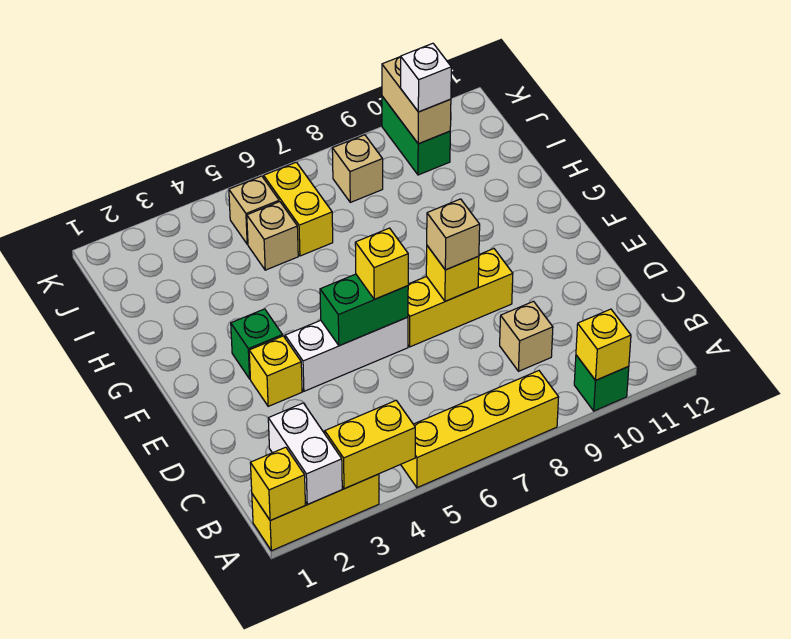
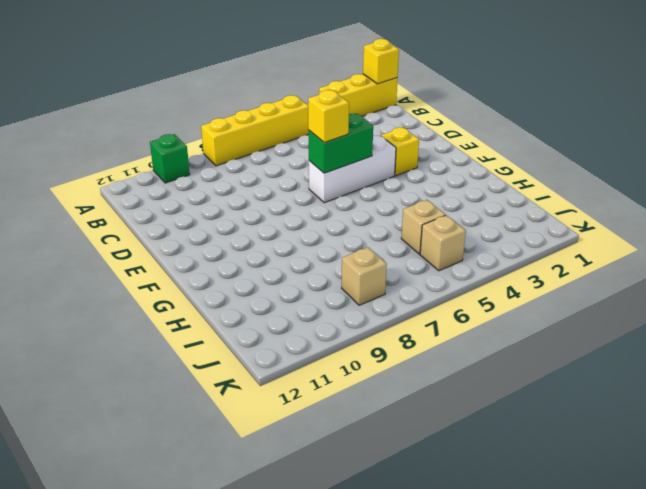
none -> tan brick C9 level 1
none -> yellow brick E7:E9 level 1
none -> green brick F3 level 1

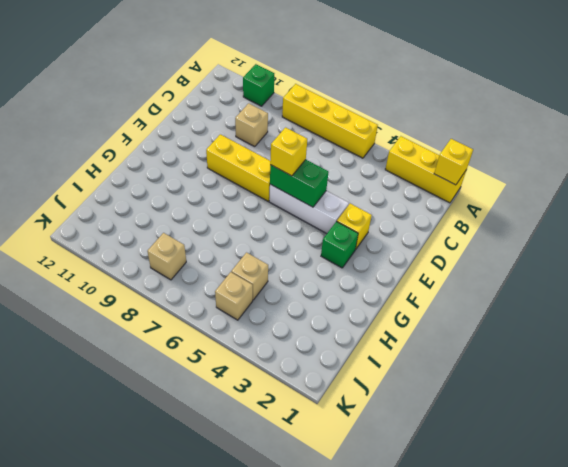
none -> yellow brick I6:J6 level 1
none -> green brick J10:K10 level 1
none -> white brick A2:B2 level 2

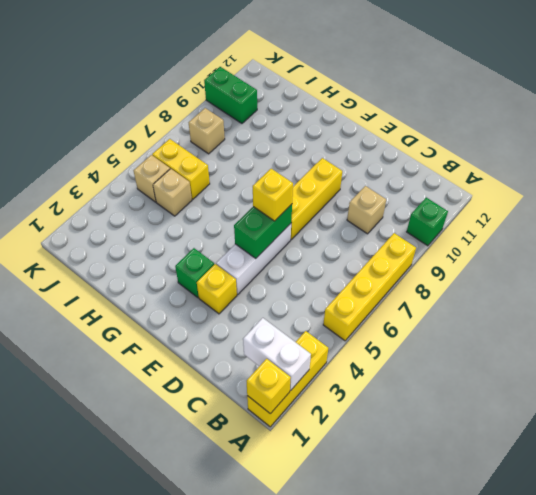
none -> yellow brick A3:A4 level 2
none -> yellow brick A10 level 2
none -> yellow brick E8 level 2

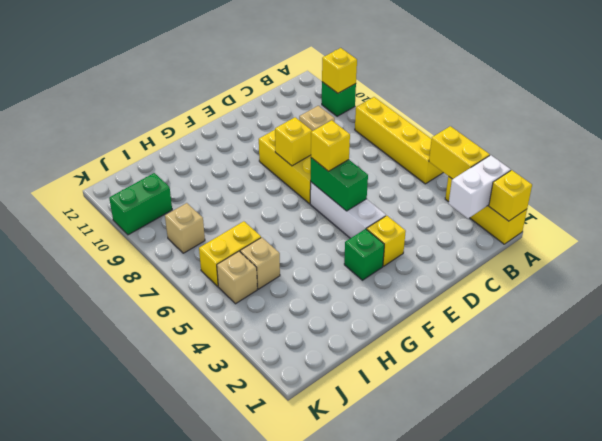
none -> tan brick J10:K10 level 2
none -> tan brick E8 level 3
none -> white brick J10 level 3

